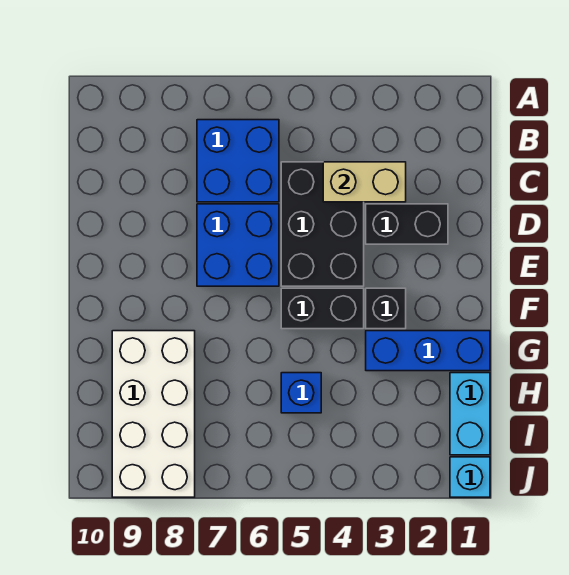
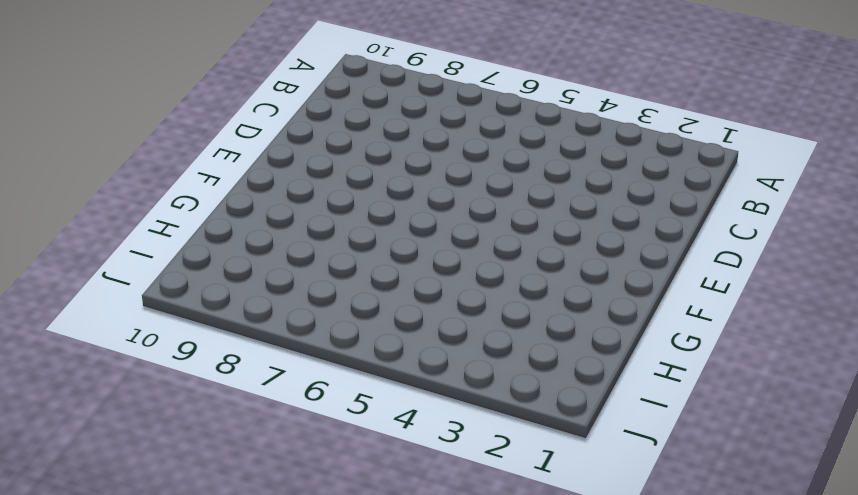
none -> blue brick B6:C7 level 1
none -> black brick C4:E5 level 1
none -> black brick D2:D3 level 1

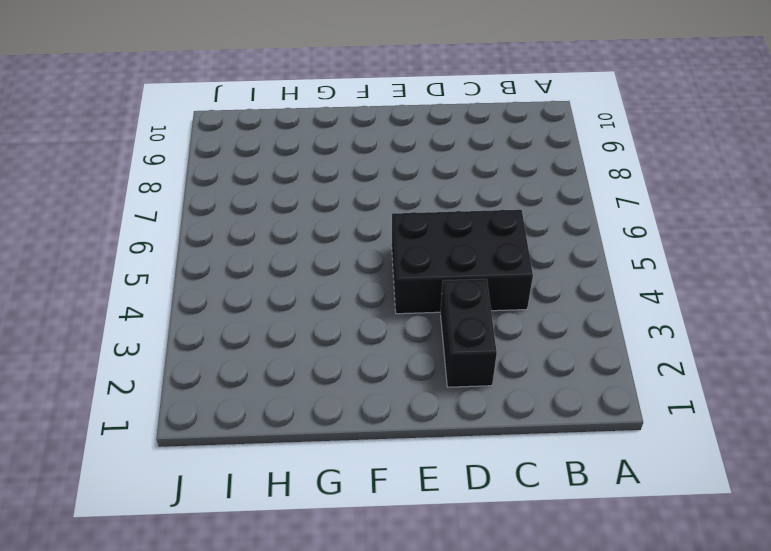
none -> blue brick B6:C7 level 1
none -> blue brick D6:E7 level 1
none -> black brick F3 level 1

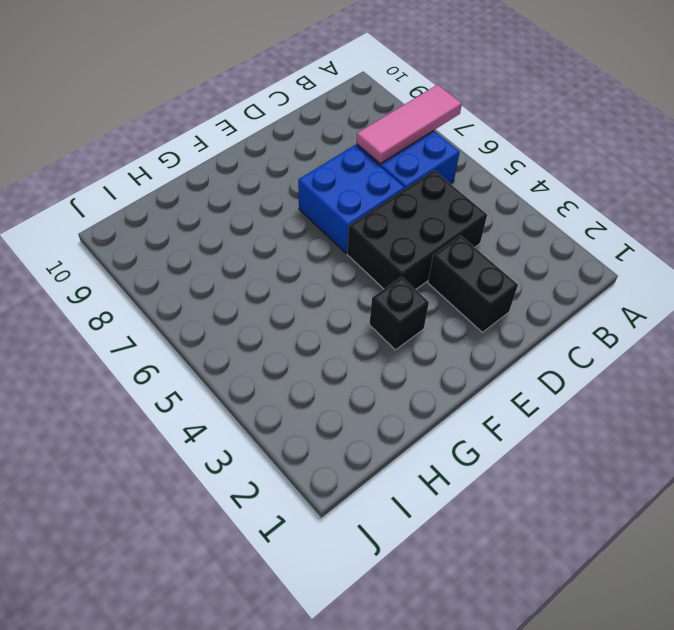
pink tile A7:C7 level 2 -> none
none -> black brick F4:F5 level 1
none -> blue brick G1:G3 level 1
none -> white brick G8:J9 level 1

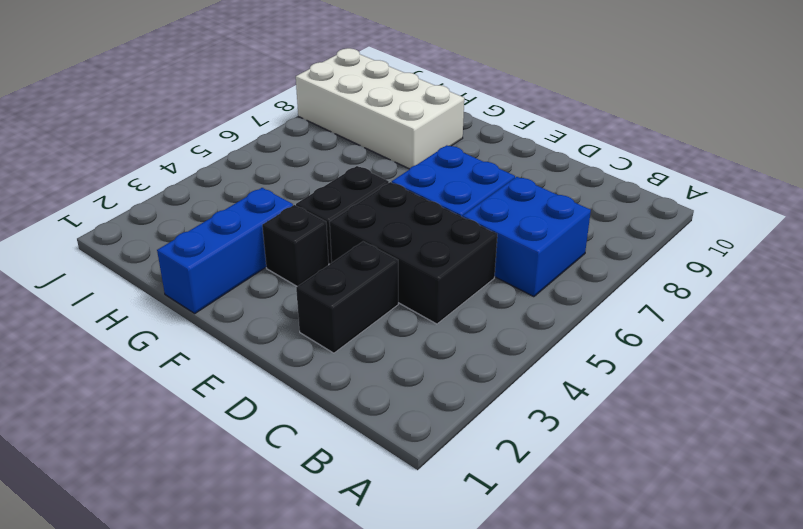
none -> cyan brick H1:I1 level 1
none -> blue brick H5 level 1
none -> cyan brick J1 level 1

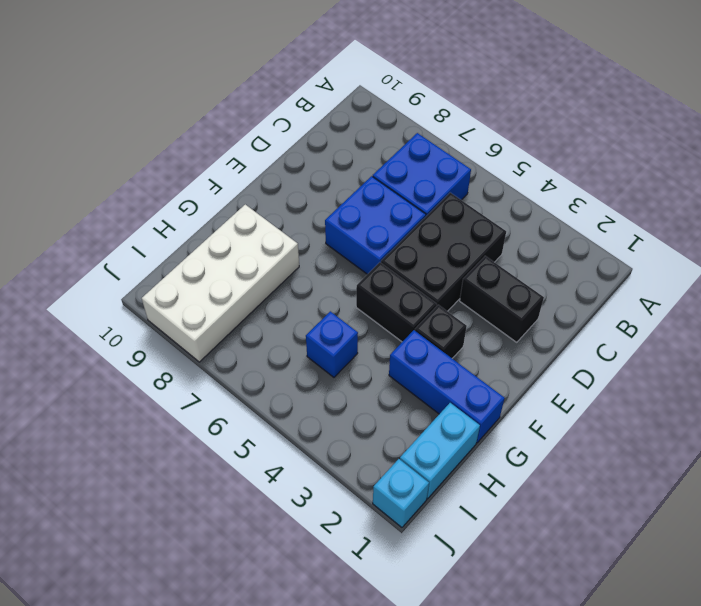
none -> tan brick C3:C4 level 2

